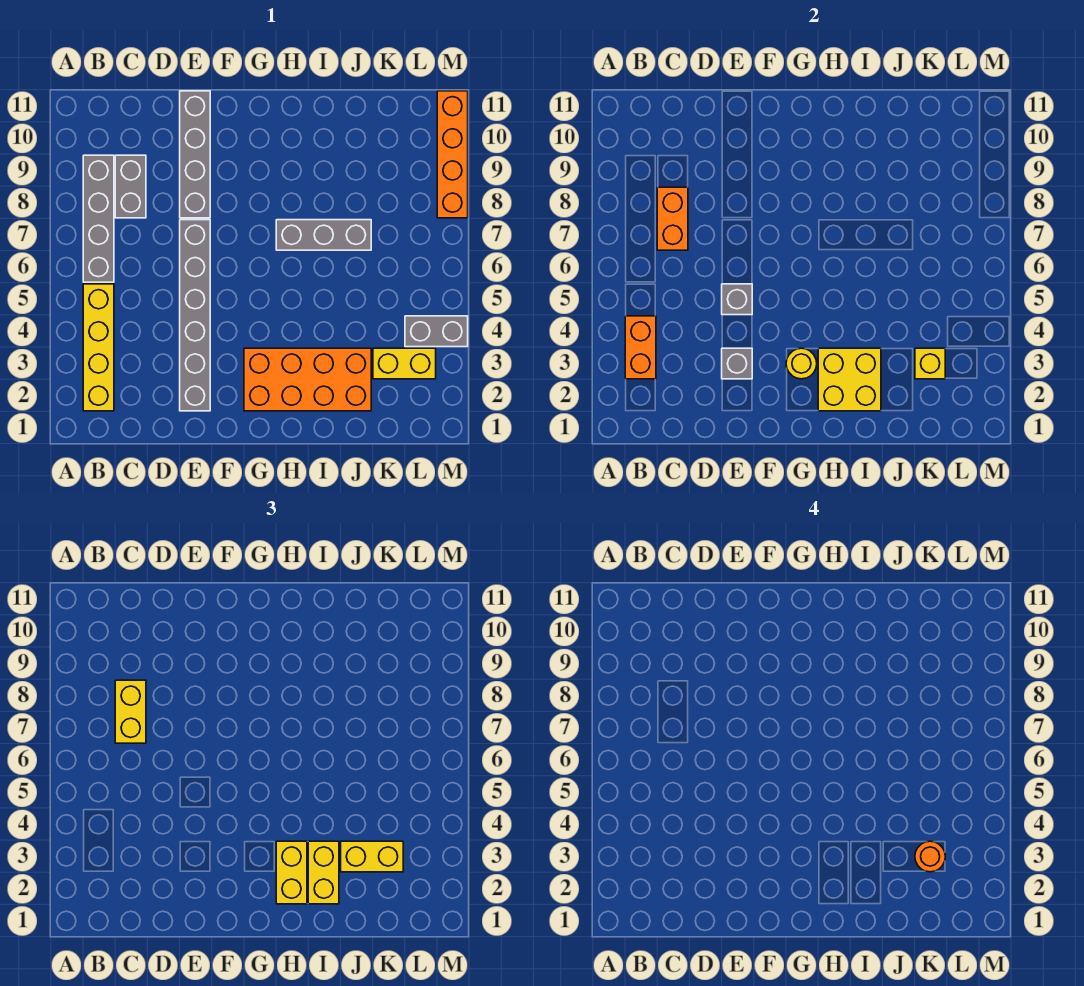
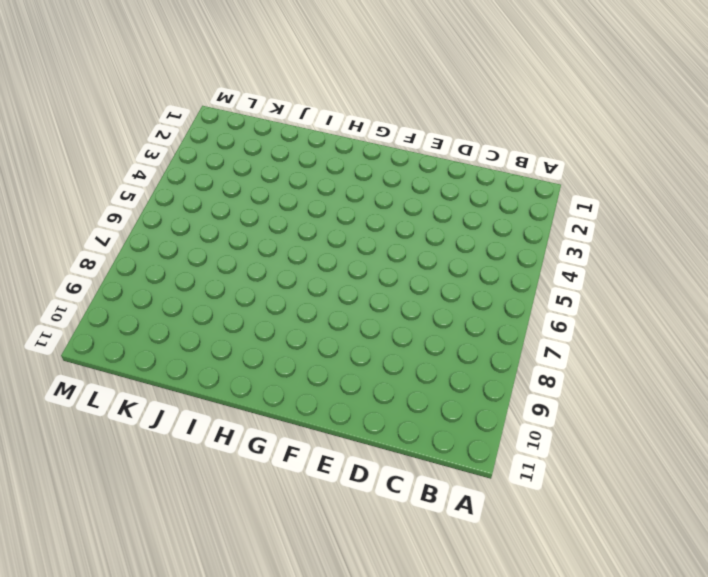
none -> yellow brick B2:B5 level 1
none -> grey brick B6:B9 level 1
none -> grey brick C8:C9 level 1

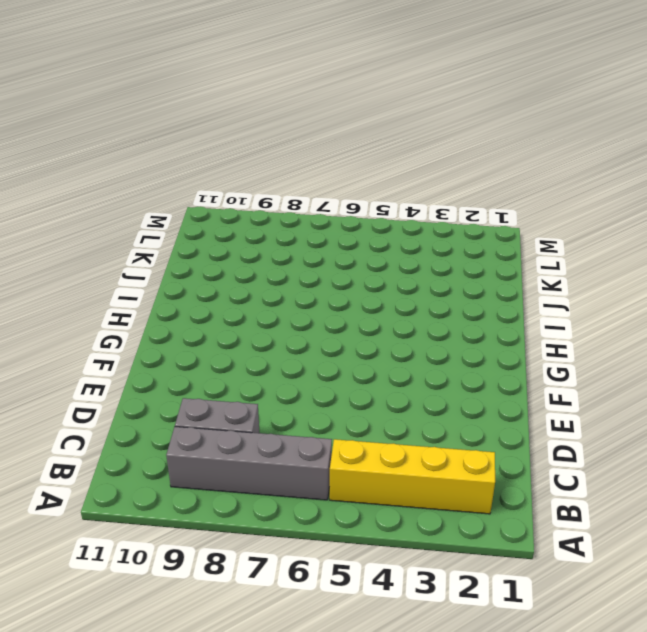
none -> grey brick E2:E7 level 1
none -> grey brick E8:E11 level 1
none -> orange brick G2:J3 level 1

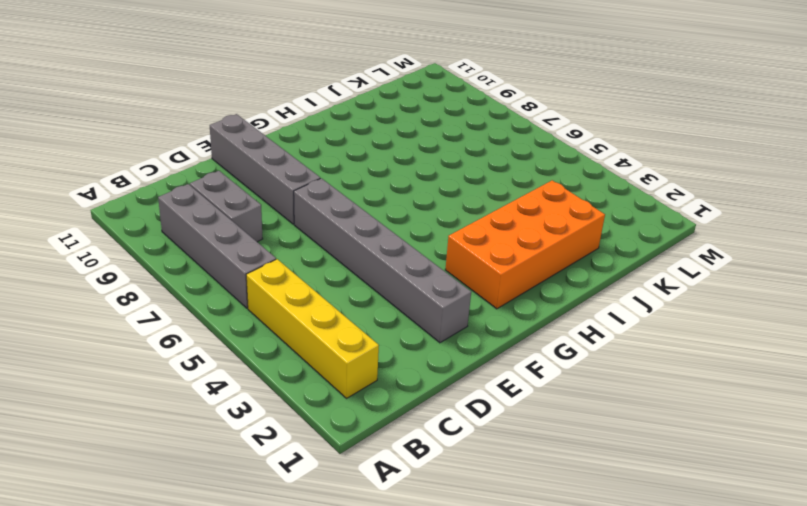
none -> grey brick H7:J7 level 1
none -> yellow brick K3:L3 level 1
none -> grey brick L4:M4 level 1

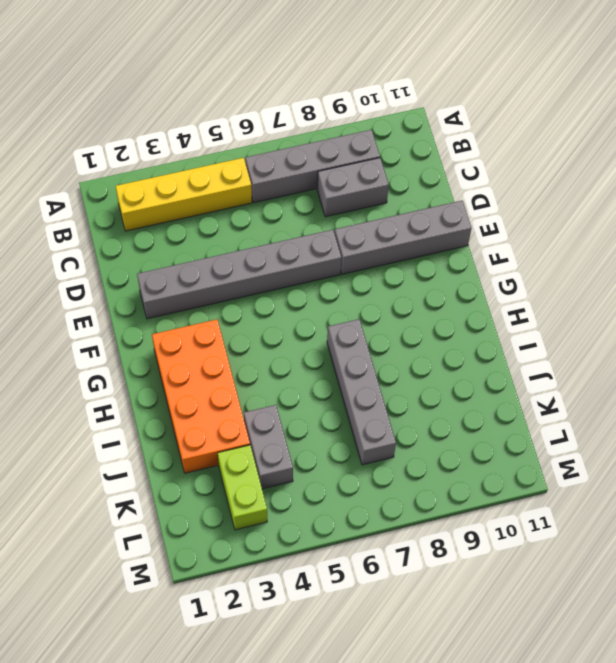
grey brick H7:K7 level 1 -> grey brick H7:J7 level 1
grey brick J4:K4 level 1 -> grey brick L4:M4 level 1
lime brick K3:L3 level 1 -> yellow brick K3:L3 level 1
none -> orange brick M8:M11 level 1
none -> orange brick B3:B4 level 2
none -> orange brick C7:C8 level 2

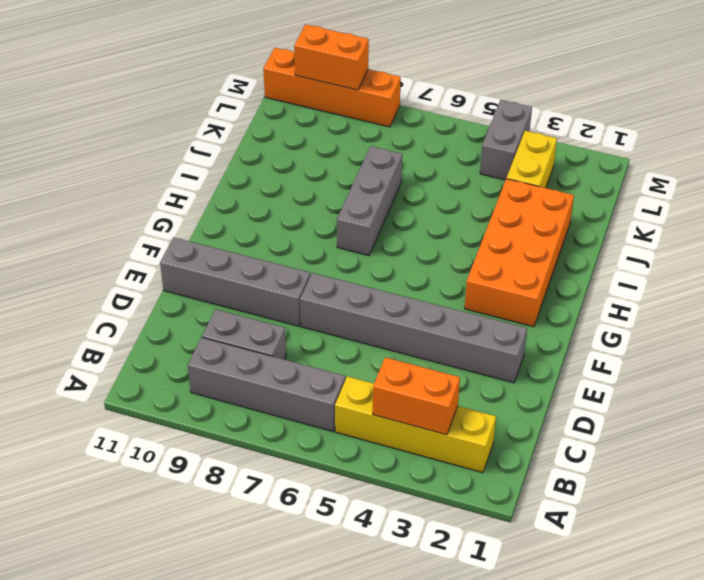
orange brick M9:M10 level 2 -> orange brick C7:C8 level 2
none -> grey brick E3 level 2
none -> grey brick E5 level 2
none -> yellow round brick G3 level 2

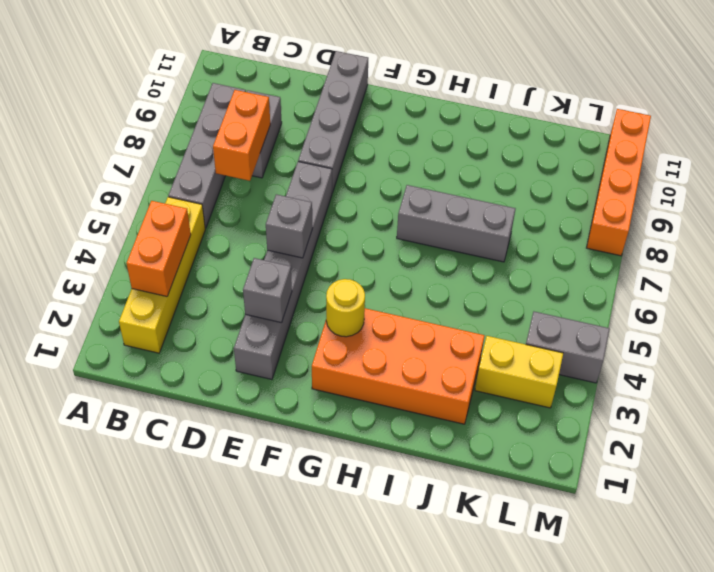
none -> yellow brick H2:I3 level 2
none -> yellow brick K3 level 2
none -> yellow brick C7:C8 level 3

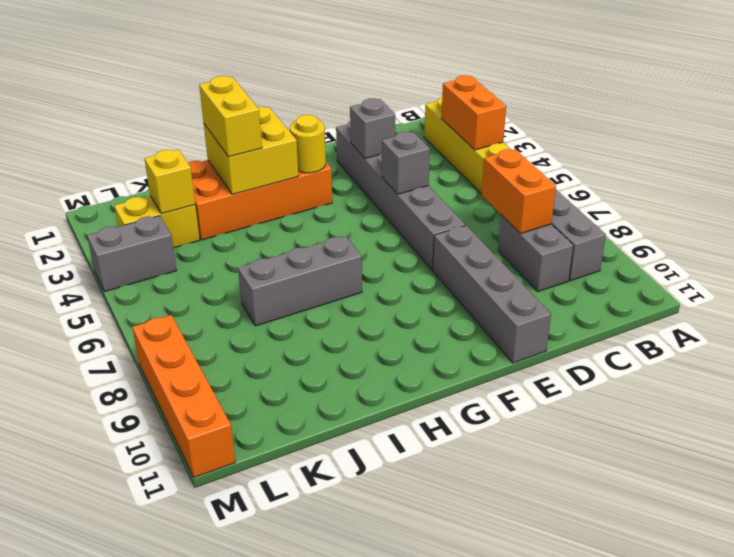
none -> yellow brick C7:C8 level 3
none -> yellow brick H2:H3 level 3
none -> yellow brick J3:K3 level 3

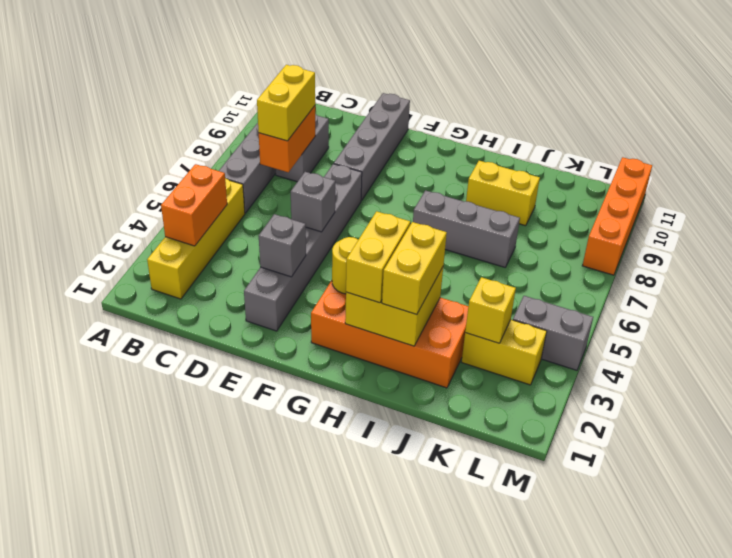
yellow brick I9:J9 level 1 -> yellow brick J3:K3 level 3
none -> orange round brick K3 level 4

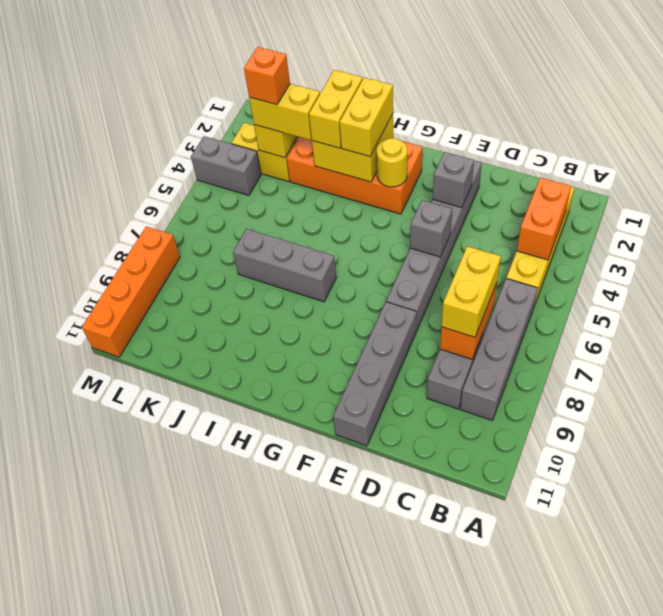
orange brick K3 level 4 -> orange round brick K3 level 4

